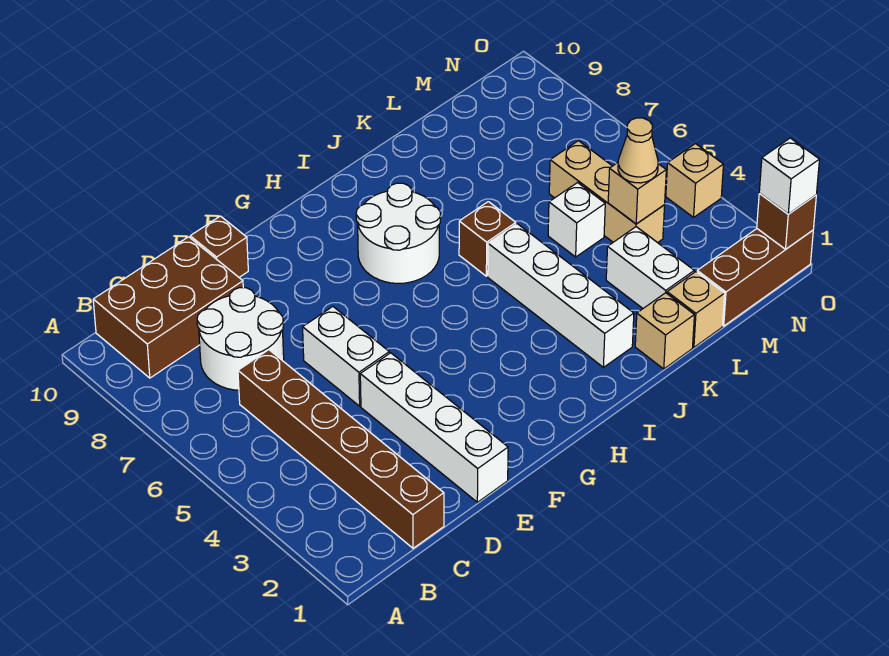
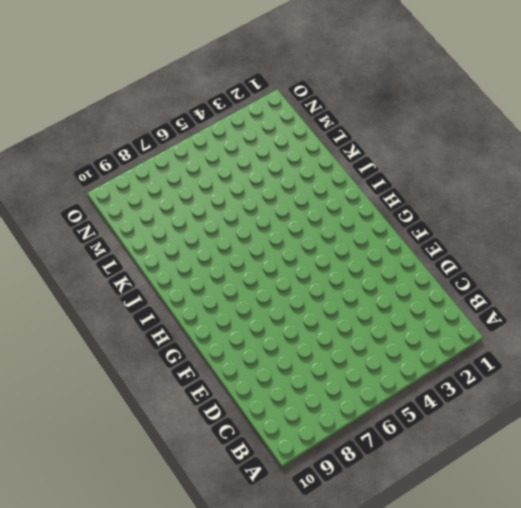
none -> brown brick B9:D10 level 1
none -> brown brick C1:C6 level 1
none -> white round brick C7:D8 level 1

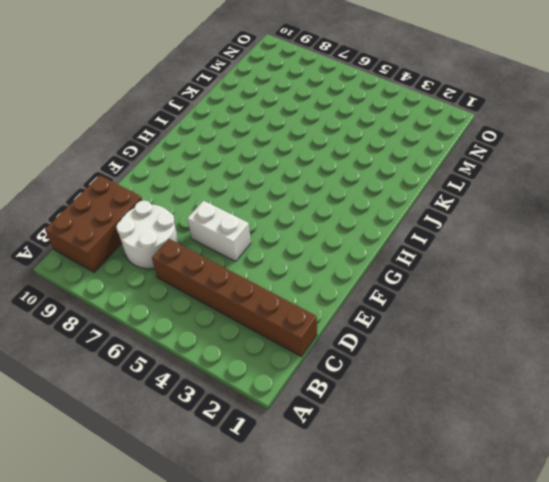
none -> white brick E1:E4 level 1
none -> brown brick E10 level 1
none -> white round brick H7:I8 level 1

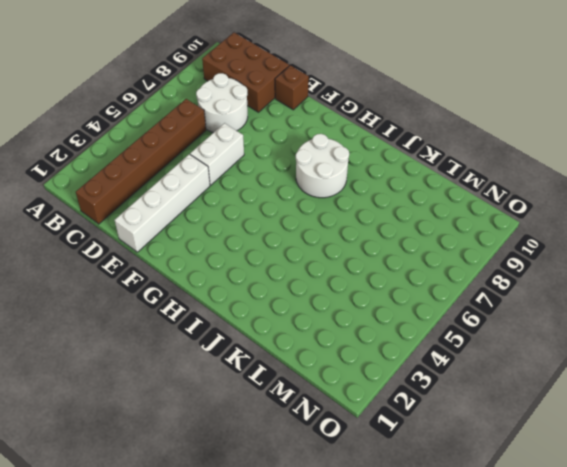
none -> white brick J2:J5 level 1
none -> brown brick J6 level 1
none -> tan brick K1 level 1

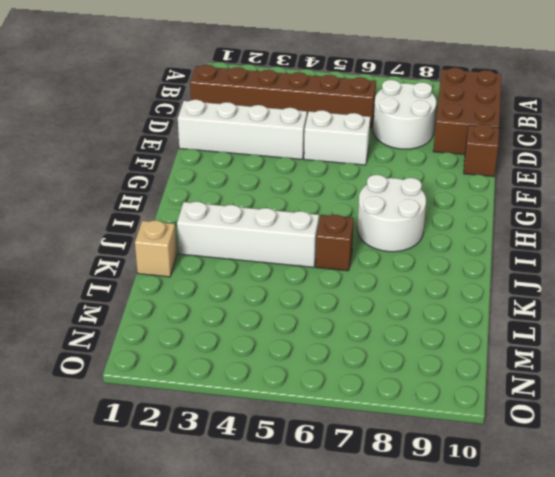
none -> tan brick L1 level 1
none -> white brick L2:L3 level 1
none -> white brick L5 level 1

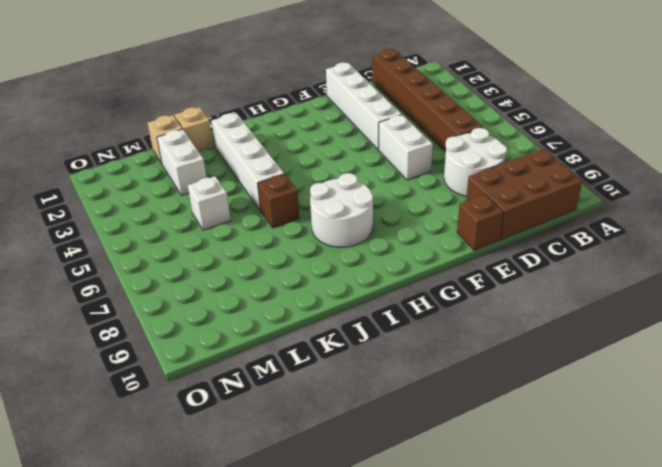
none -> brown brick M1:O1 level 1
none -> tan brick M4:M6 level 1
none -> tan brick O4 level 1

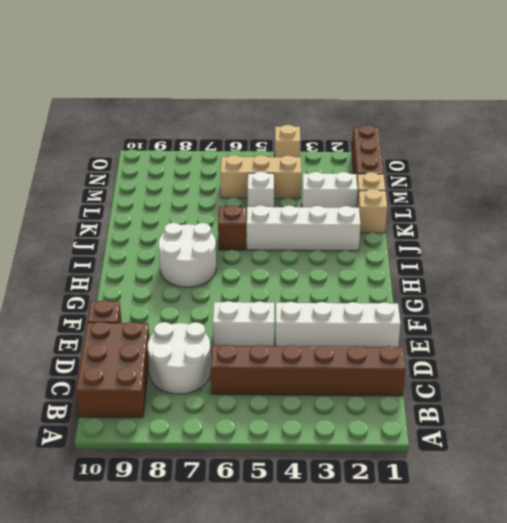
none -> tan brick M4 level 2
none -> brown brick O1 level 2
none -> tan cone M4 level 3

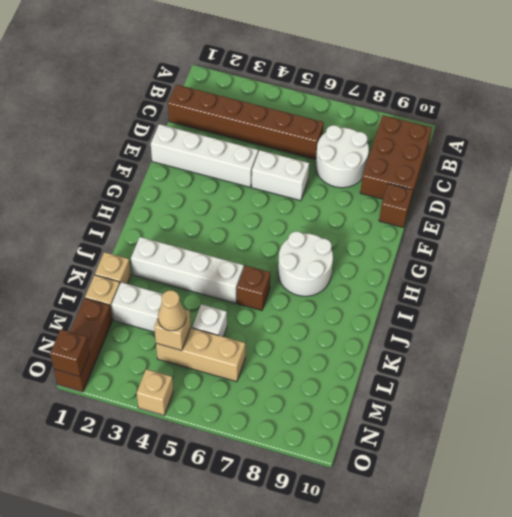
none -> white brick O1 level 3

